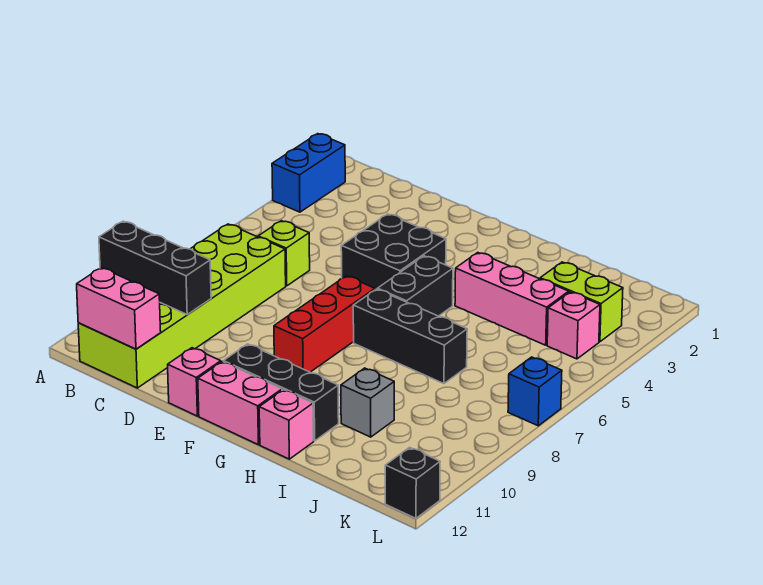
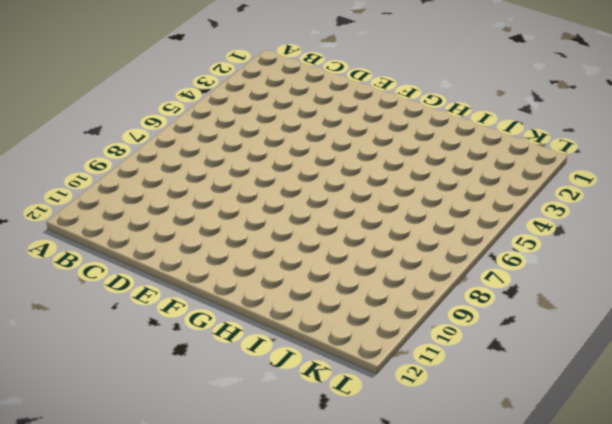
none -> blue brick A2:A3 level 1
none -> lime brick B7:C12 level 1
none -> lime brick C6 level 1

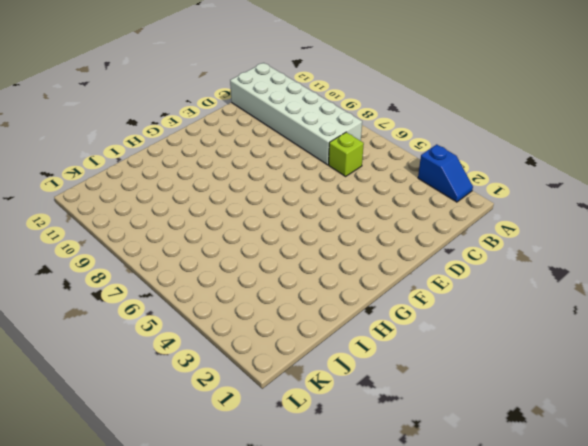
blue slope A2:A3 level 1 top 3 -> blue brick A2:A3 level 1
white brick B7:C12 level 1 -> lime brick B7:C12 level 1
none -> black brick E4:F5 level 1
none -> pink brick E12 level 1
none -> red brick F7:F9 level 1

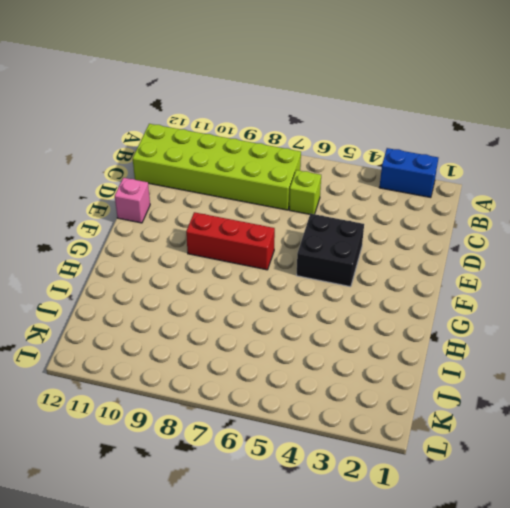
none -> black brick F11:H11 level 1
none -> pink brick F12:G12 level 1
none -> black brick G5:G6 level 1

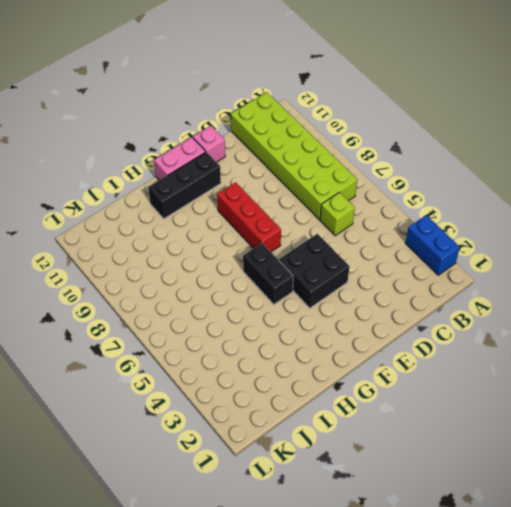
none -> black brick G7:I7 level 1
none -> pink brick H4:J4 level 1
none -> pink brick H12 level 1

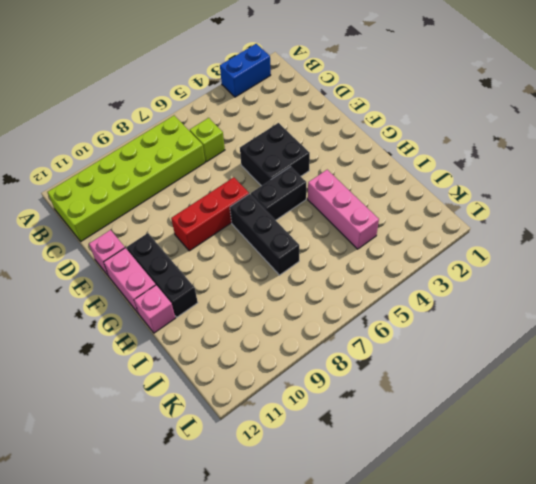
none -> grey brick I10 level 1
none -> lime brick J3:K3 level 1
none -> pink brick K4 level 1

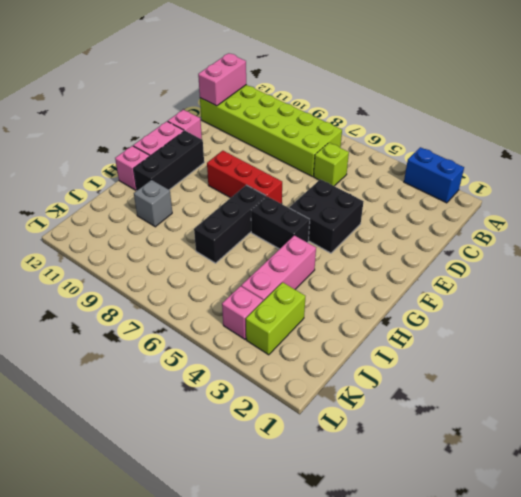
none -> blue brick L7 level 1
none -> black brick L12 level 1
none -> black brick A10:C10 level 2

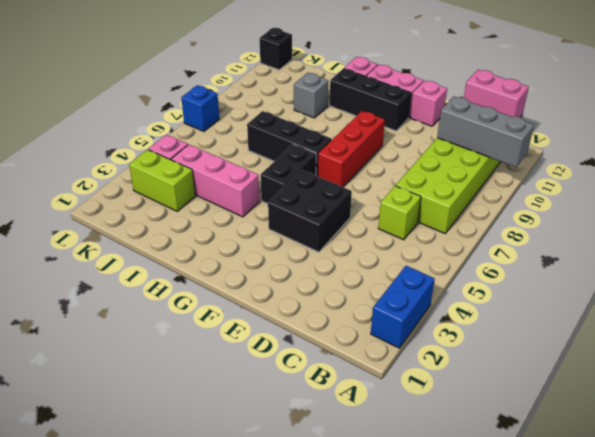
grey brick A10:C10 level 2 -> black brick A10:C10 level 2

